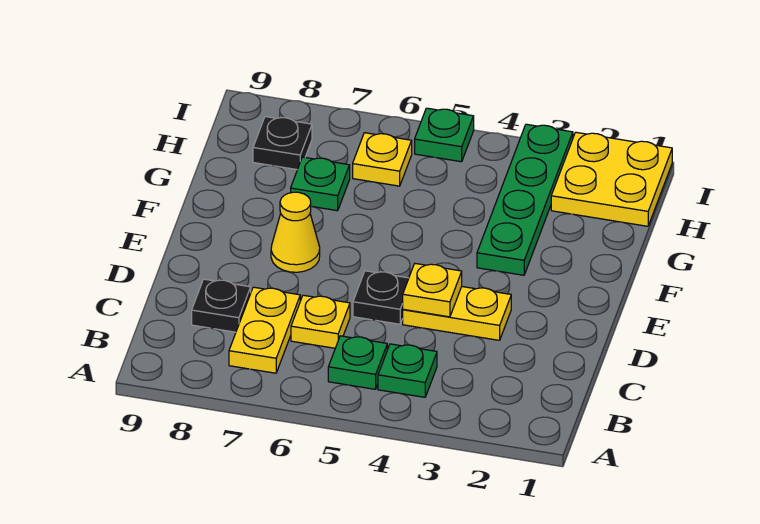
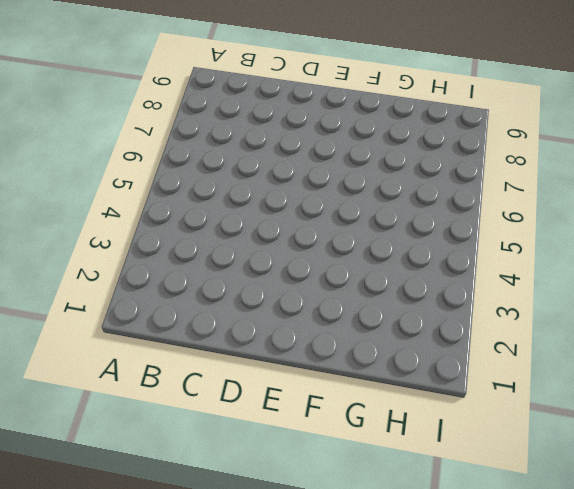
none -> green plate B4 level 1
none -> green plate B5 level 1
none -> yellow plate B7:C7 level 1

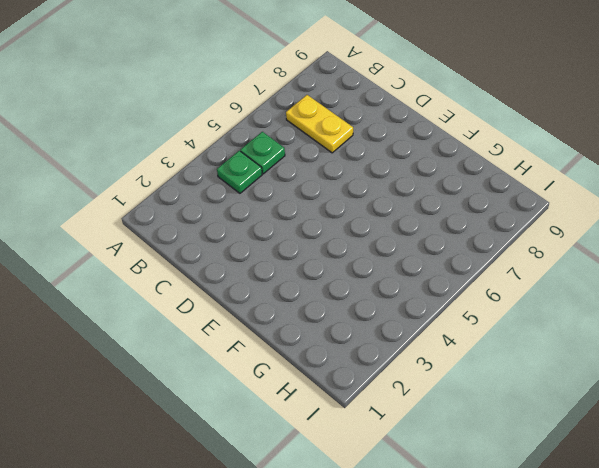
none -> yellow plate C6 level 1
none -> black plate C8 level 1
none -> yellow plate D3:D4 level 1

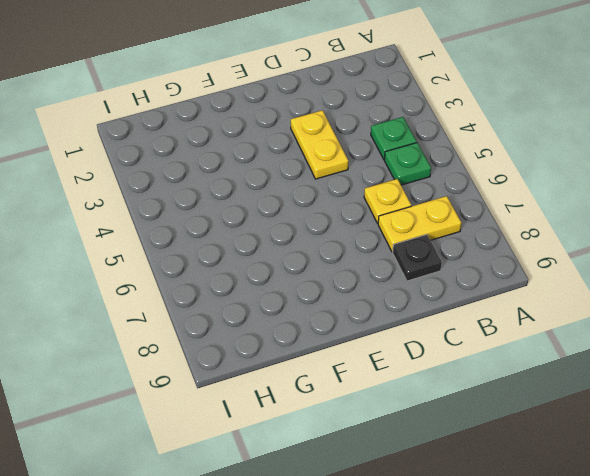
none -> black plate D5 level 1
none -> yellow cone E7 level 1
none -> green plate F3:I3 level 1

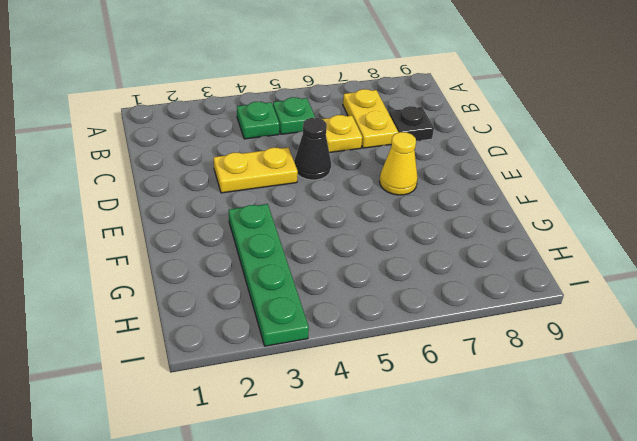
black cone D5 level 1 -> black plate D5 level 1
none -> green plate G7 level 1
none -> yellow plate H1:I2 level 1
none -> yellow plate H6 level 1

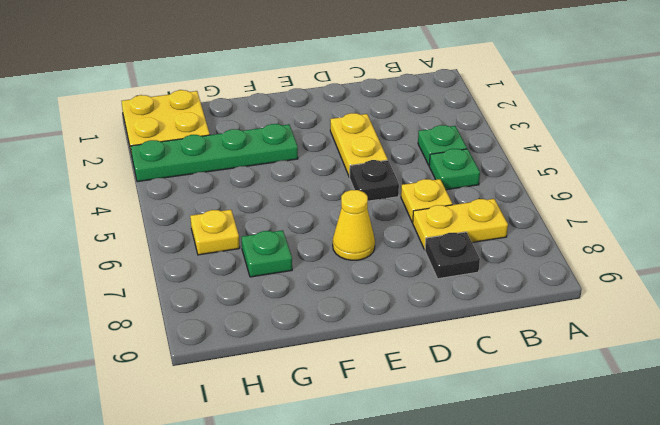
none -> black plate H8 level 1
none -> green plate I5 level 1
none -> yellow plate D4 level 2

